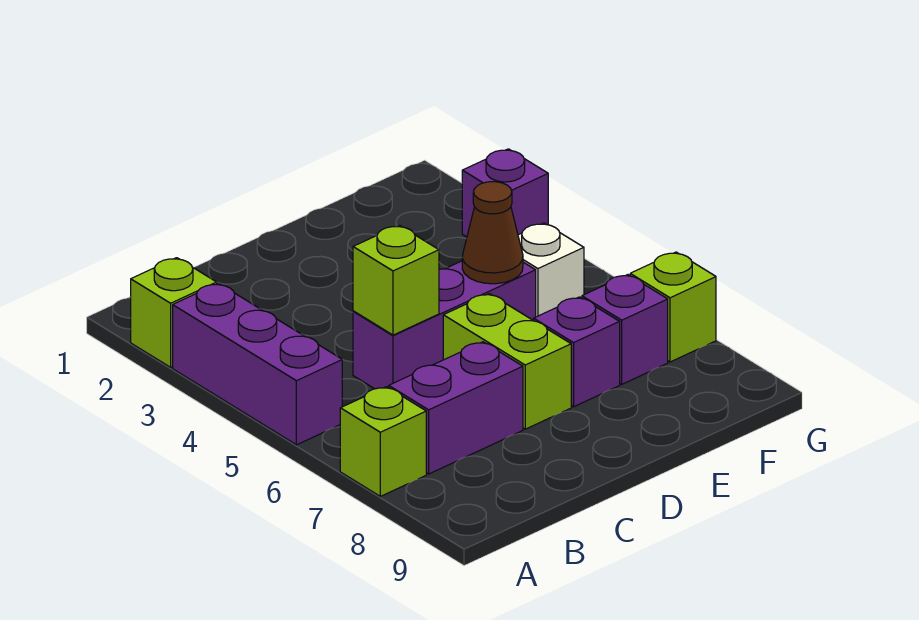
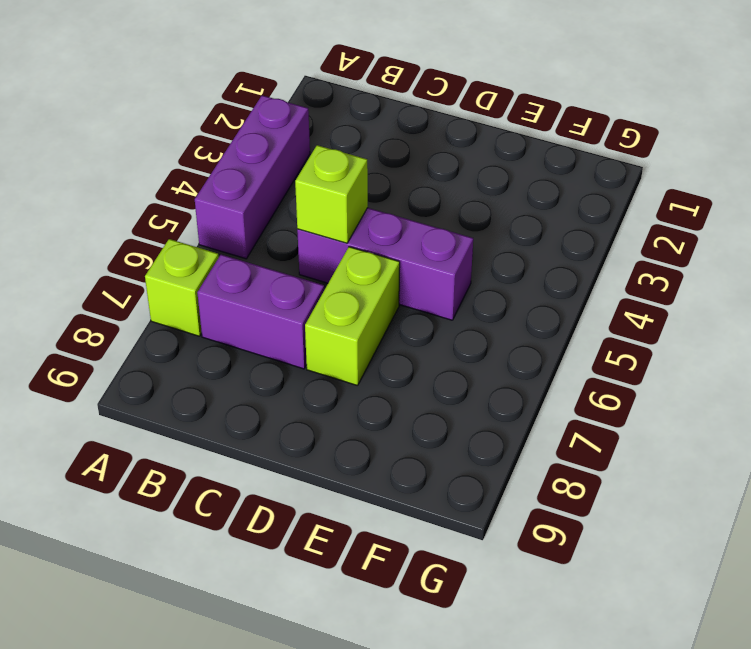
none -> lime brick A2 level 1
none -> purple brick E7 level 1
none -> white brick F5 level 1

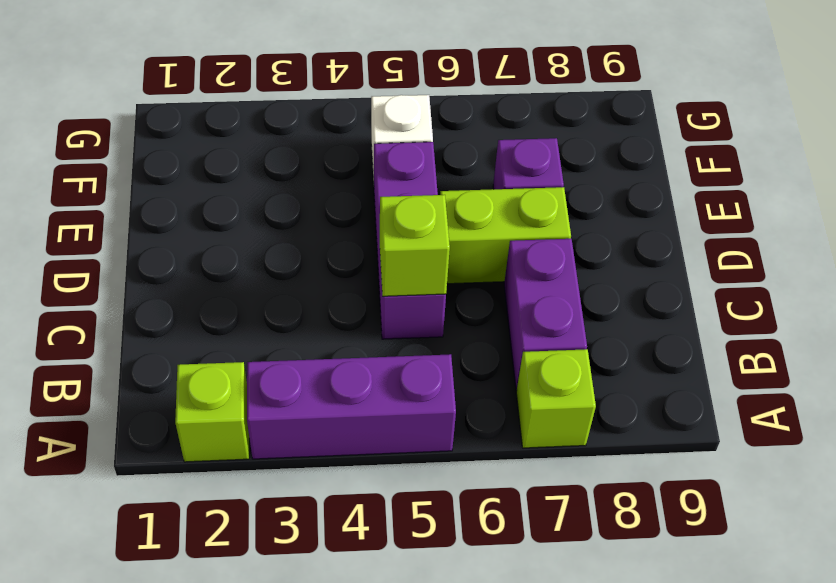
none -> purple brick F7 level 1
none -> purple brick G3 level 1
none -> lime brick G7 level 1

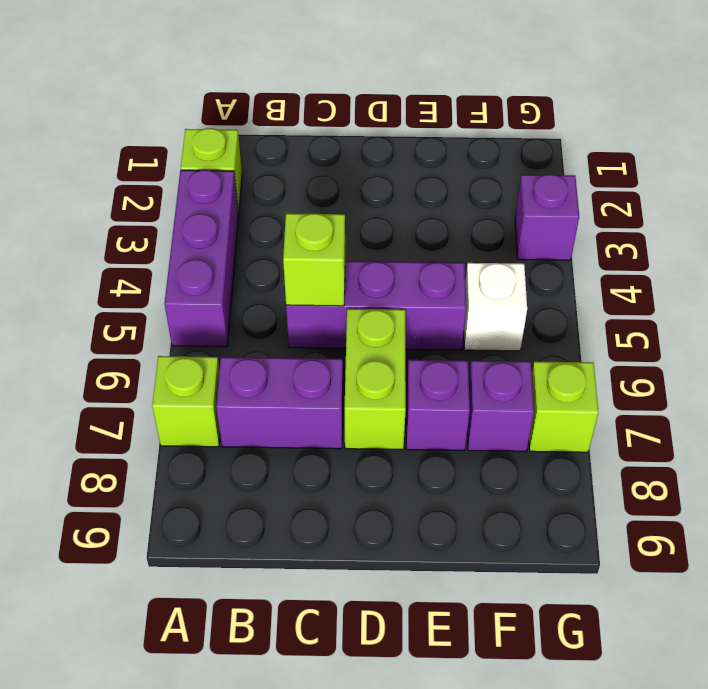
none -> brown cone E5 level 2

